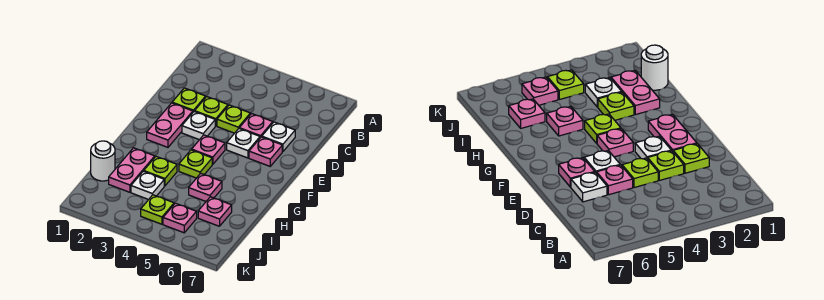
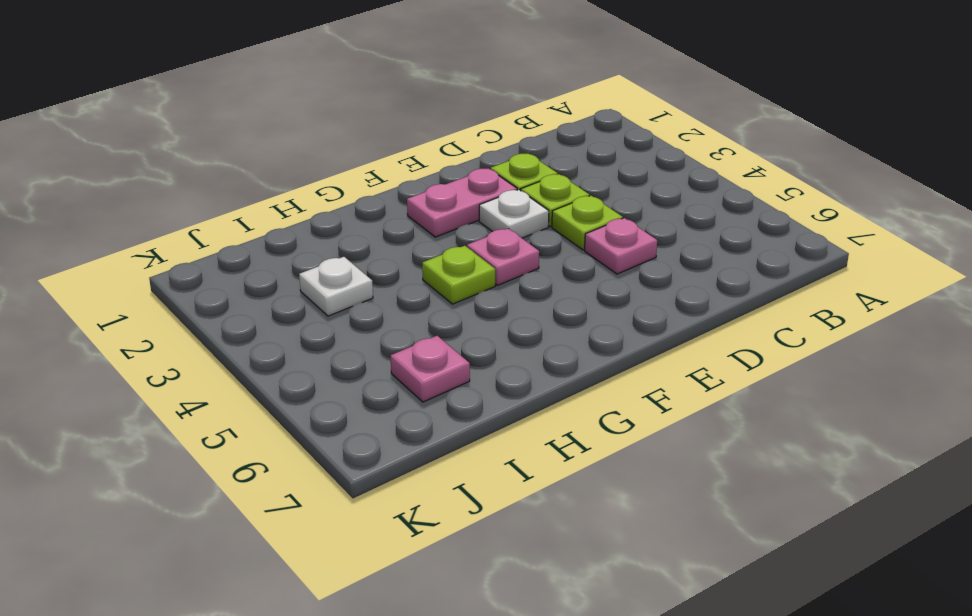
none -> white plate D6 level 1
none -> white plate E5 level 1
none -> pink plate E6 level 1

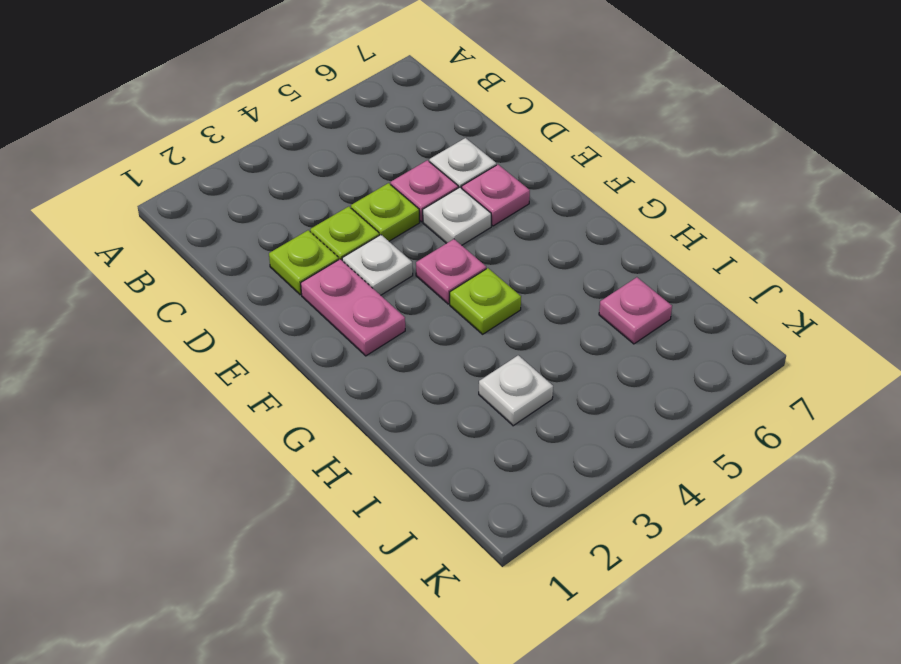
none -> pink plate H2:I2 level 1
none -> lime plate H3 level 1
none -> pink plate H5 level 1

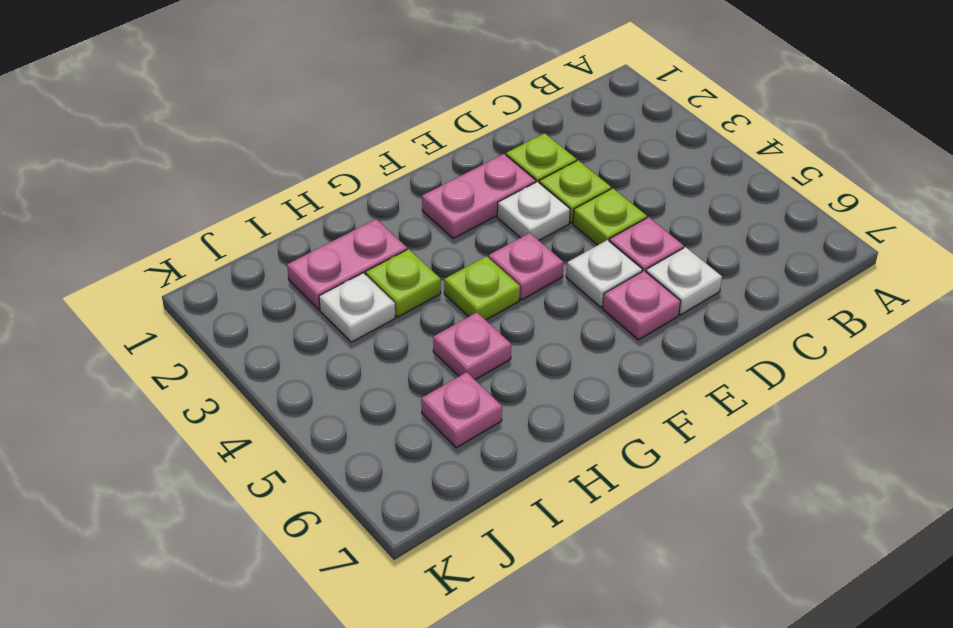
none -> white round brick I1 level 1
none -> lime plate J4 level 1
none -> pink plate J5 level 1

